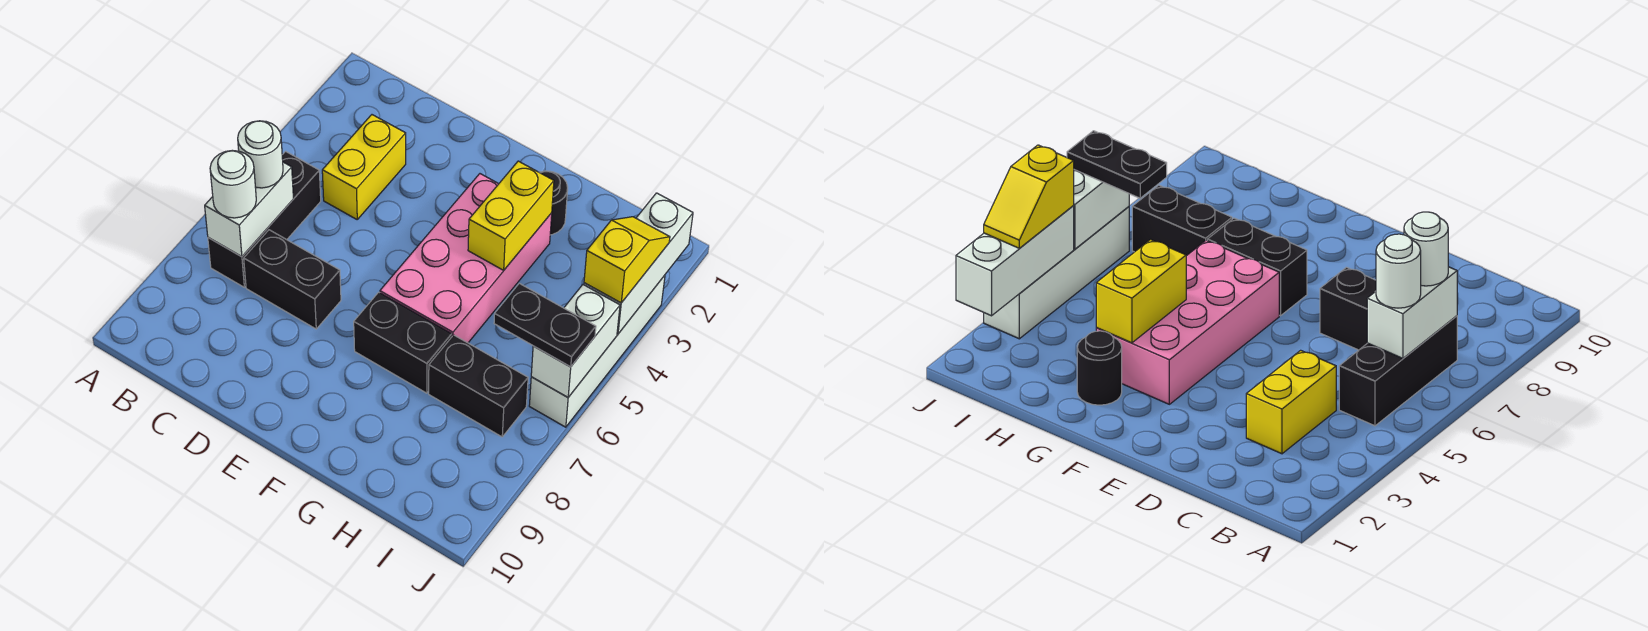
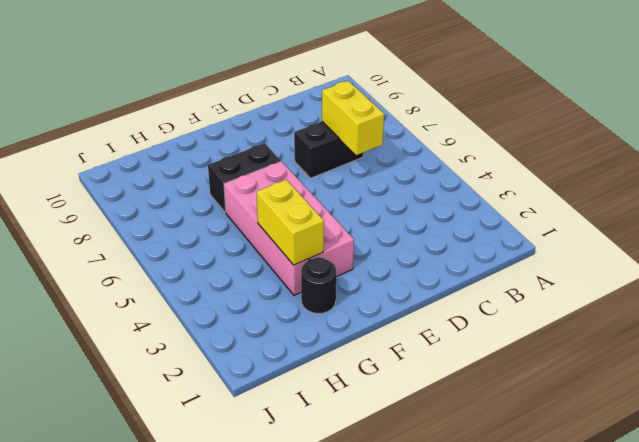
yellow brick C6:C7 level 2 -> yellow brick C3:C4 level 1
none -> black brick B5:B7 level 1
none -> black brick H7:I7 level 1
none -> white brick J3:J6 level 1

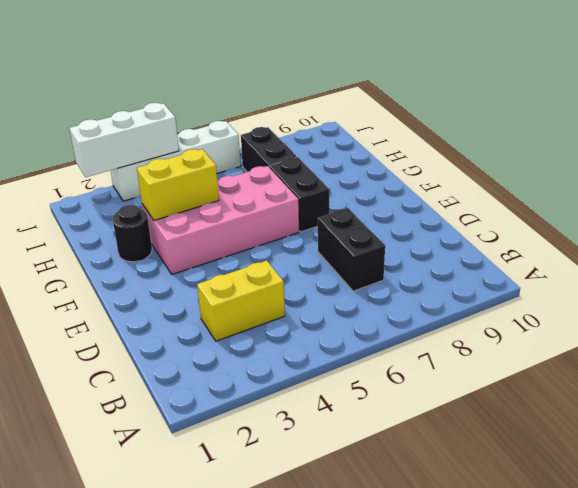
none -> black brick B5:B7 level 1
none -> white brick B6:B7 level 2
none -> white brick J5:J6 level 2

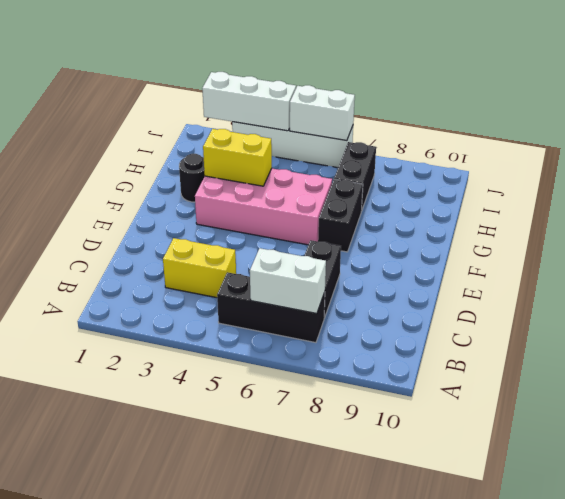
none -> white round brick B6 level 3
none -> white round brick B7 level 3
none -> black plate I6:J6 level 3

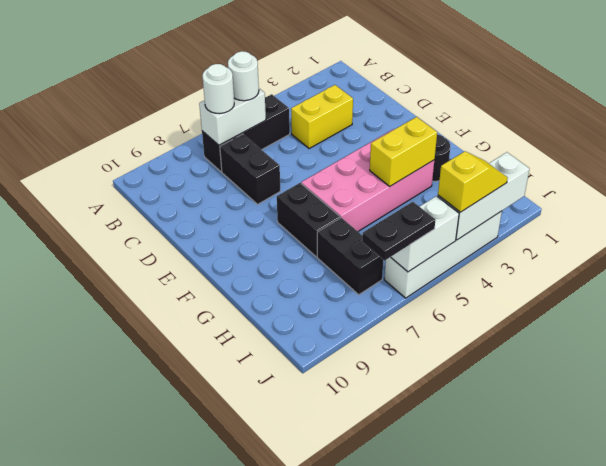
black plate J6:J7 level 3 -> black plate I6:J6 level 3

